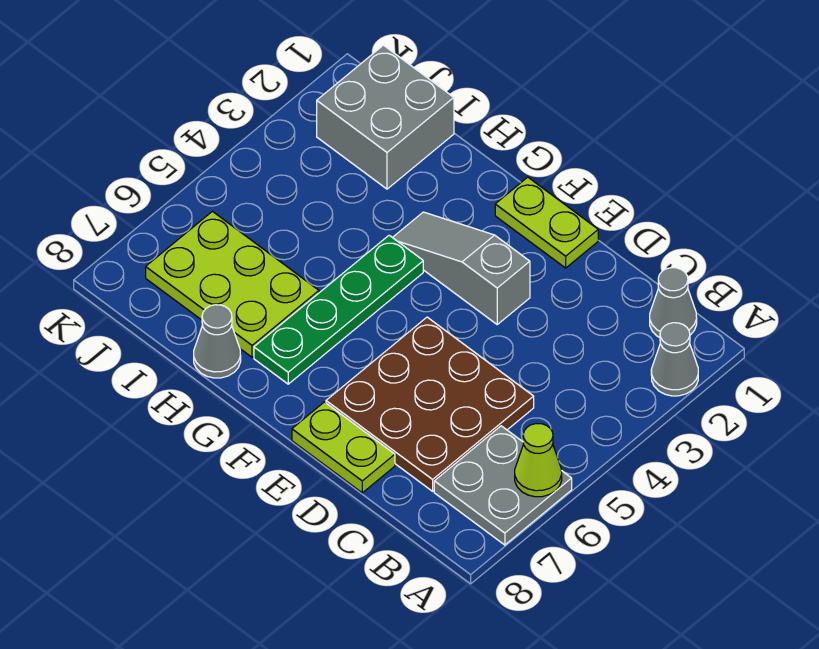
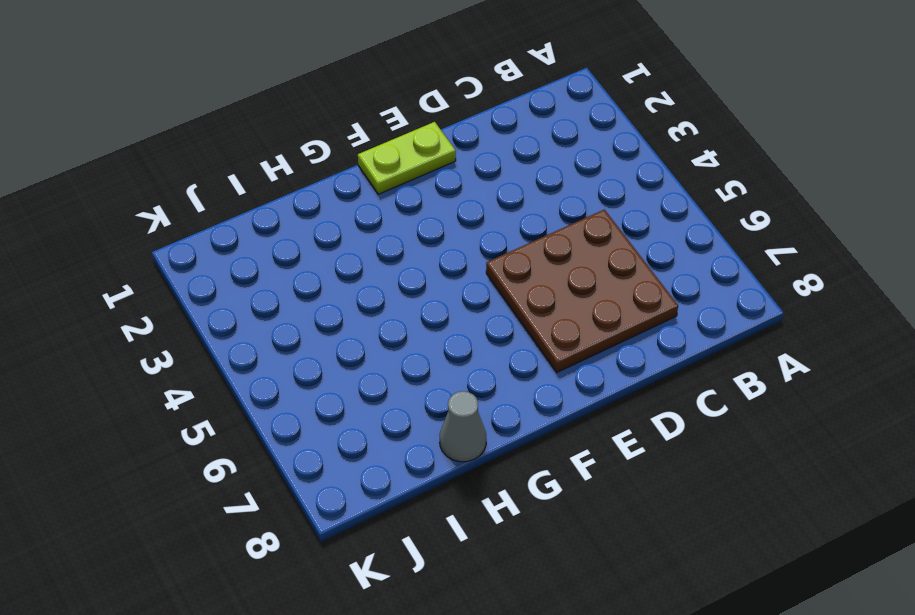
none -> grey cone A2 level 1
none -> grey plate A6:B7 level 1
none -> grey cone B1 level 1

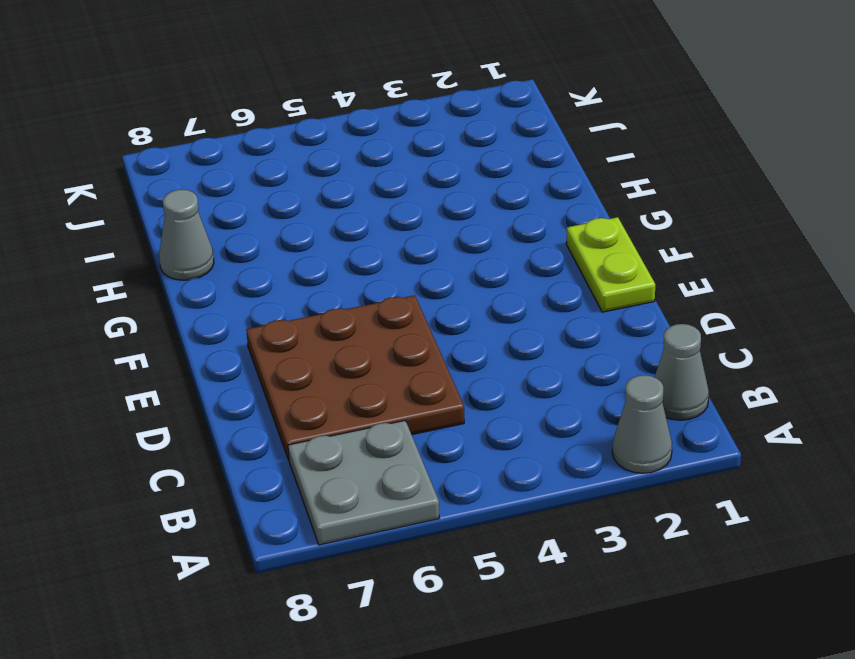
none -> lime plate D8:E8 level 1
none -> grey slope E3:G3 level 1 top E
none -> green plate G4:G7 level 1

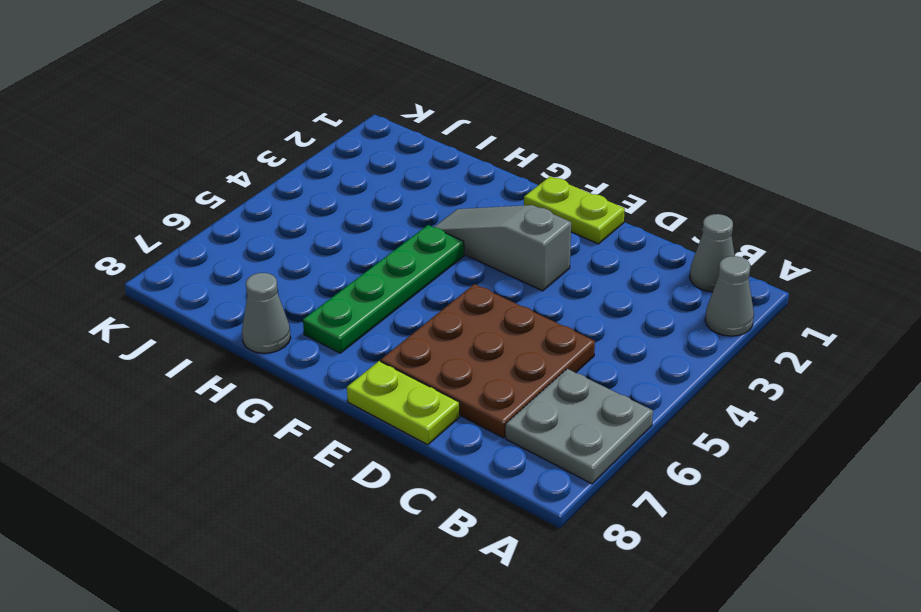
none -> lime plate H6:J7 level 1
none -> grey brick I1:J2 level 1
none -> lime cone A6 level 2

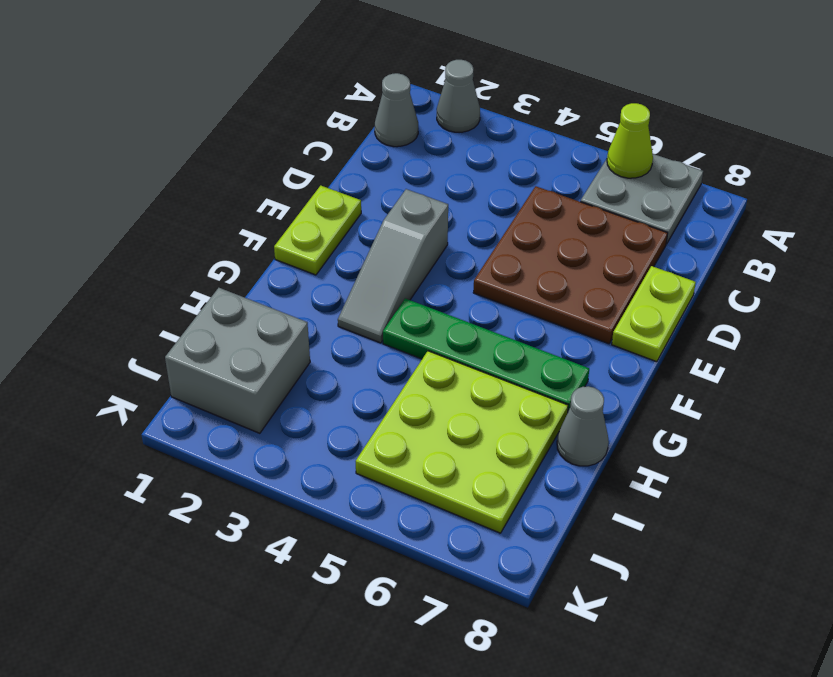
lime plate H5:J7 level 1 -> lime plate H6:J7 level 1

